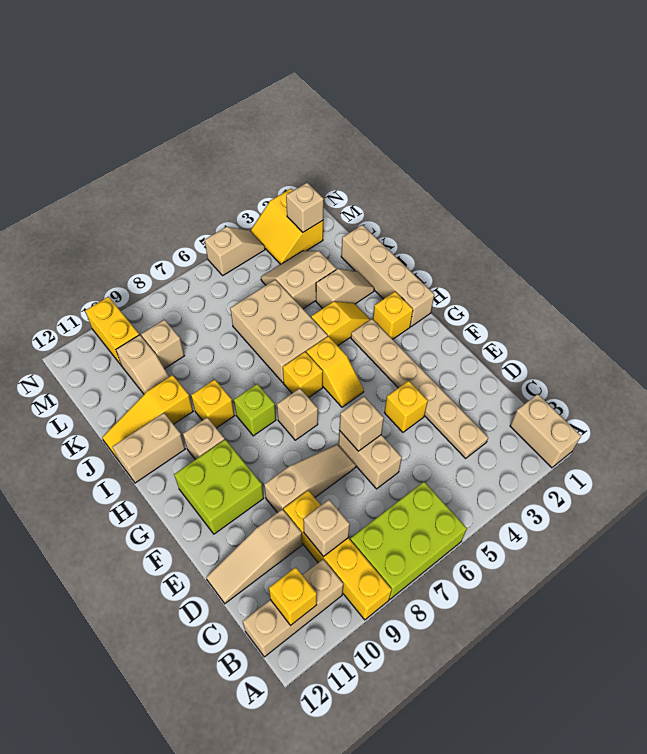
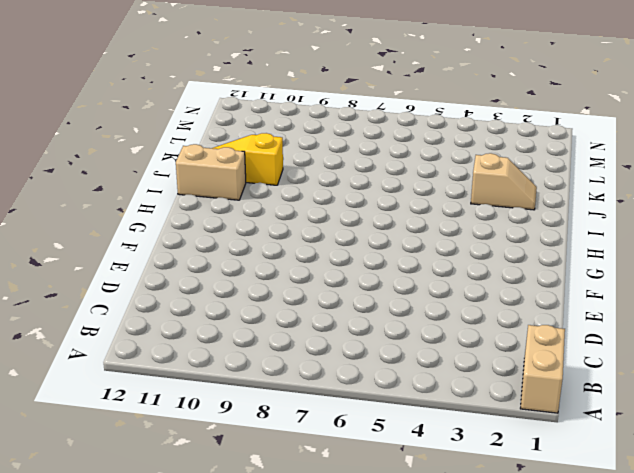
none -> lime brick A6:B8 level 1
none -> yellow brick A9:D9 level 1
none -> tan brick B10:B12 level 1
none -> tan plate C3:H3 level 1

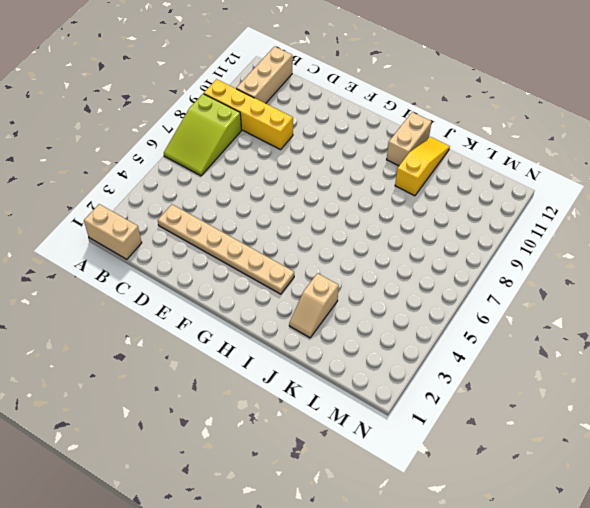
lime slope A6:B8 level 1 top 8 -> lime brick A6:B8 level 1
none -> tan brick D6:E6 level 1
none -> tan slope D10:D12 level 1 top 10
none -> yellow brick E4 level 1
none -> tan slope E7:E9 level 1 top 9

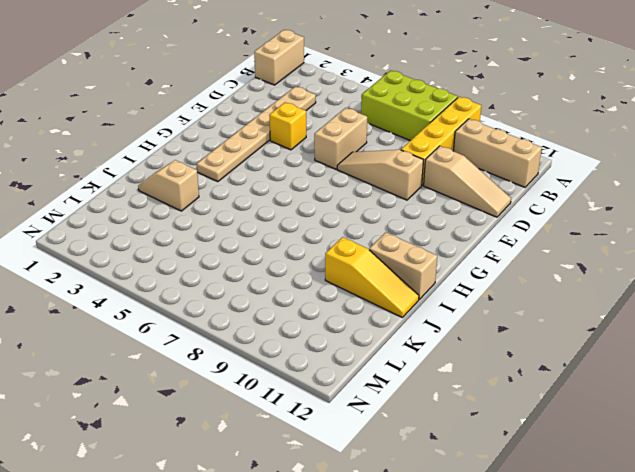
none -> lime brick F10:G11 level 1
none -> yellow slope G5:H5 level 1 top H
none -> tan brick G7 level 1
none -> tan brick H1:K1 level 1

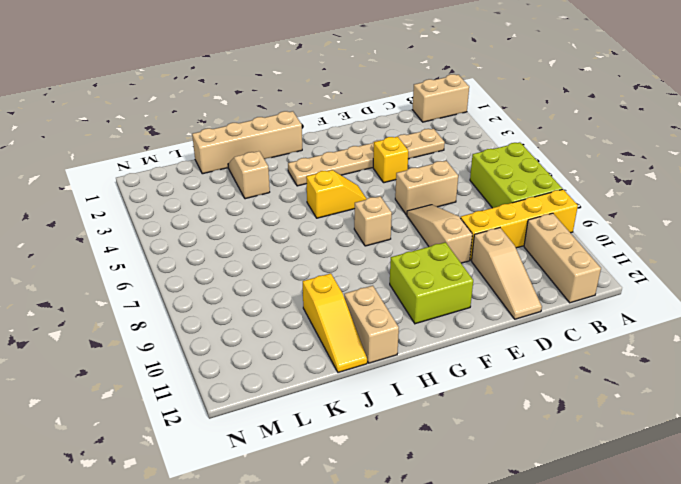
none -> yellow brick H2 level 1
none -> yellow brick H6 level 1
none -> lime brick H8 level 1
none -> tan brick H10 level 1

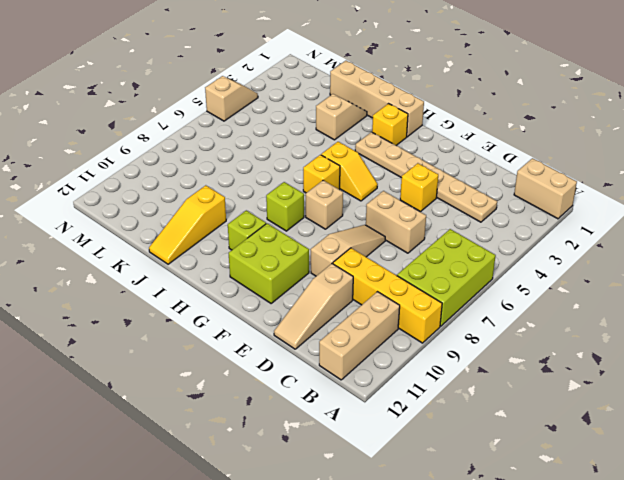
lime brick H10 level 1 -> tan brick H10 level 1
none -> yellow slope I3:I4 level 1 top 4
none -> tan brick I5:K6 level 1
none -> yellow brick I9 level 1
none -> tan brick I11:I12 level 1

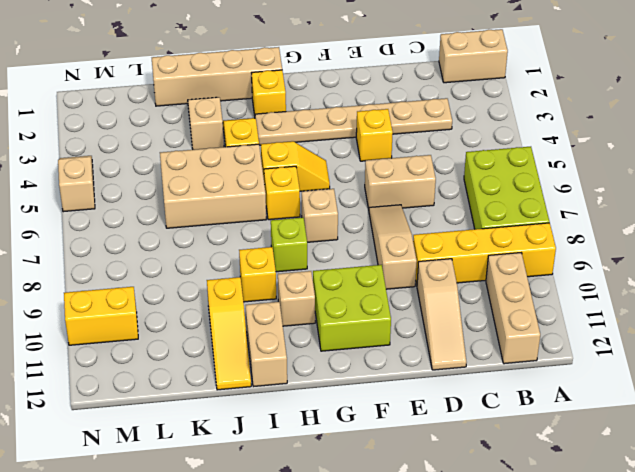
none -> tan slope K3:L4 level 1 top K
none -> tan slope K10:L10 level 1 top L
none -> tan brick L9 level 1
none -> yellow slope M2:N3 level 1 top 2

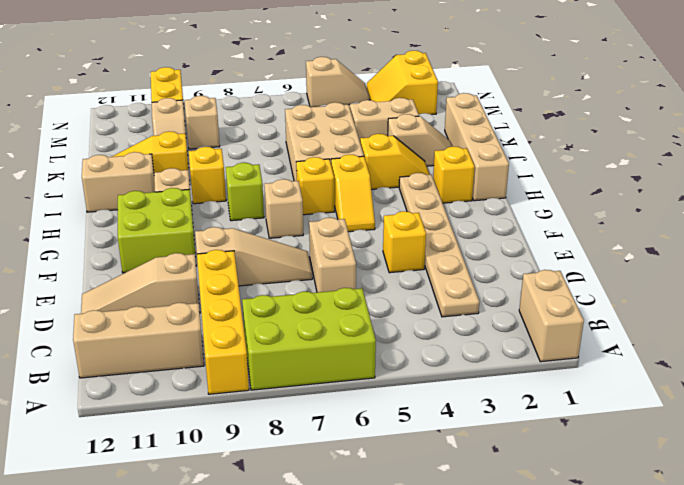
none -> yellow brick B11 level 2
none -> tan brick C9 level 2
none -> tan brick E6 level 2
none -> tan brick M2 level 2

